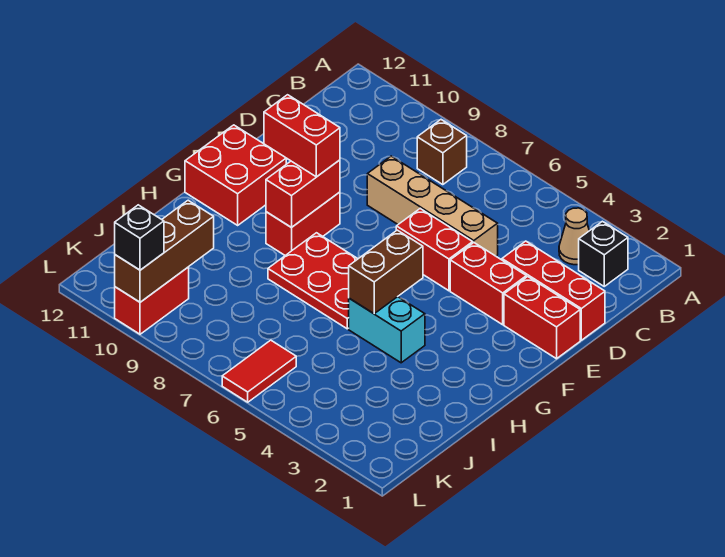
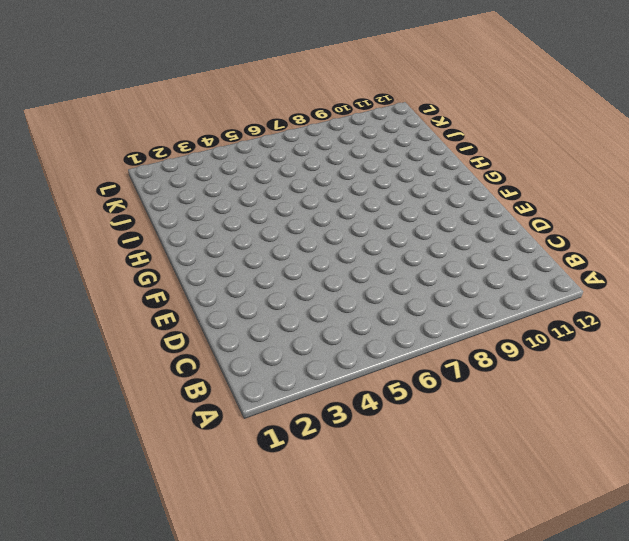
none -> black brick B2 level 1
none -> tan cone B3 level 1
none -> brown brick B8 level 1

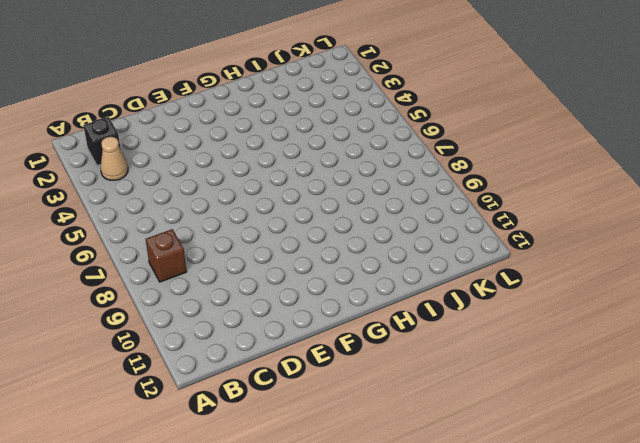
none -> red brick D1:D3 level 1
none -> tan brick D5:D8 level 1
none -> red brick E1:E2 level 1

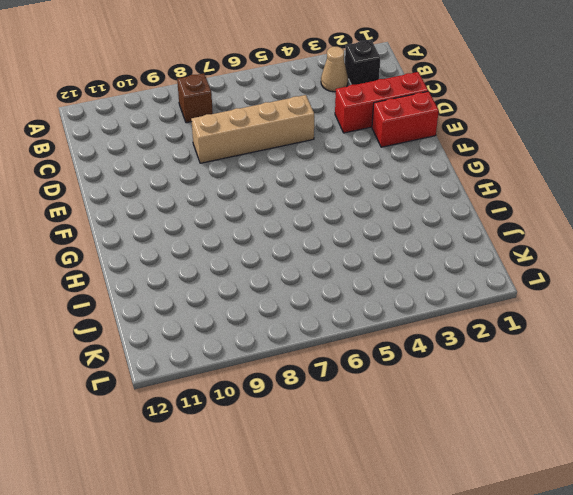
none -> red brick E3:E4 level 1
none -> red brick E5:E6 level 1
none -> red brick F9:G9 level 1

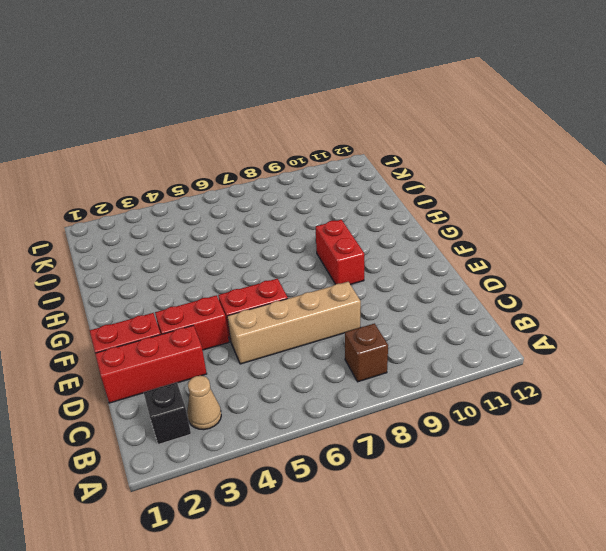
none -> red brick F11:G12 level 1
none -> red plate G6:H8 level 1
none -> cyan brick H4:H5 level 1

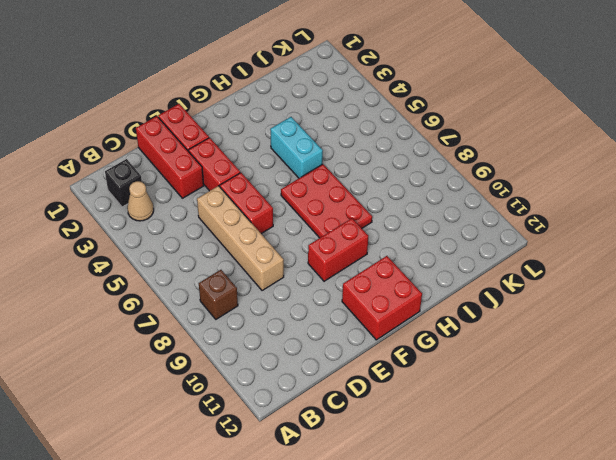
none -> red tile K6:L6 level 1
none -> red brick K10:L10 level 1
none -> red brick F9:G9 level 2

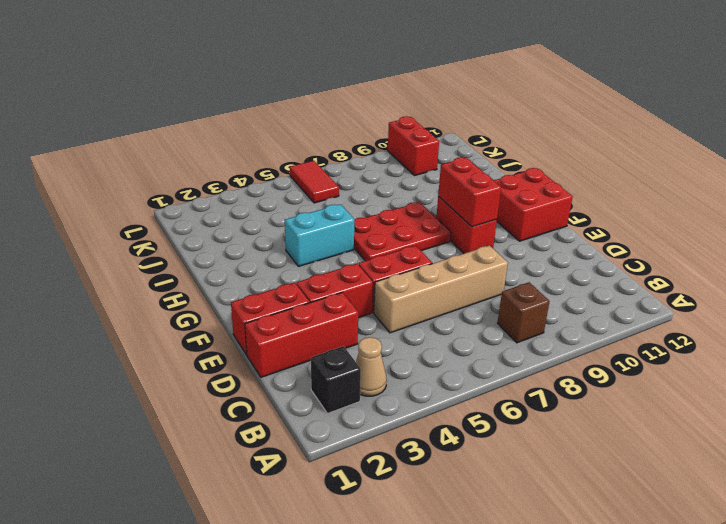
none -> brown brick G5:H5 level 2
none -> brown brick J10:L10 level 2
none -> red brick F9:F10 level 3

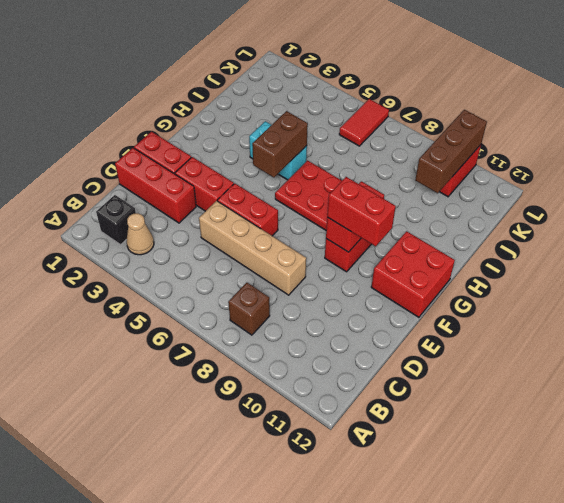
none -> black brick L10 level 3

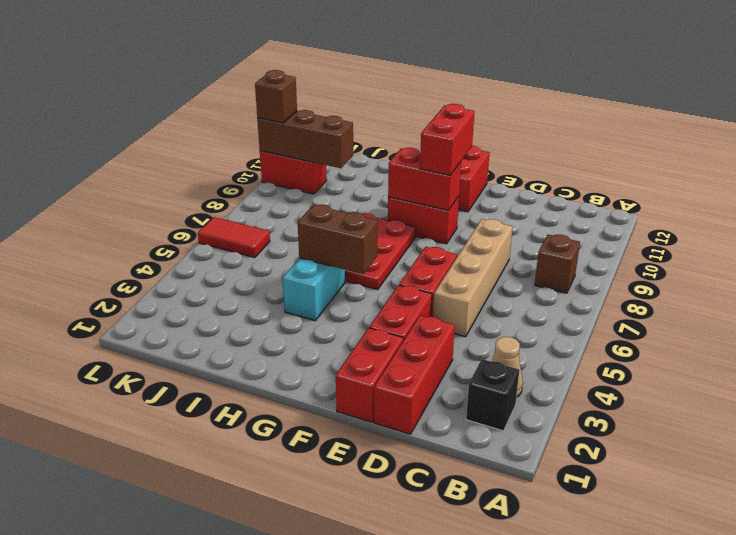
brown brick L10 level 3 -> black brick L10 level 3

